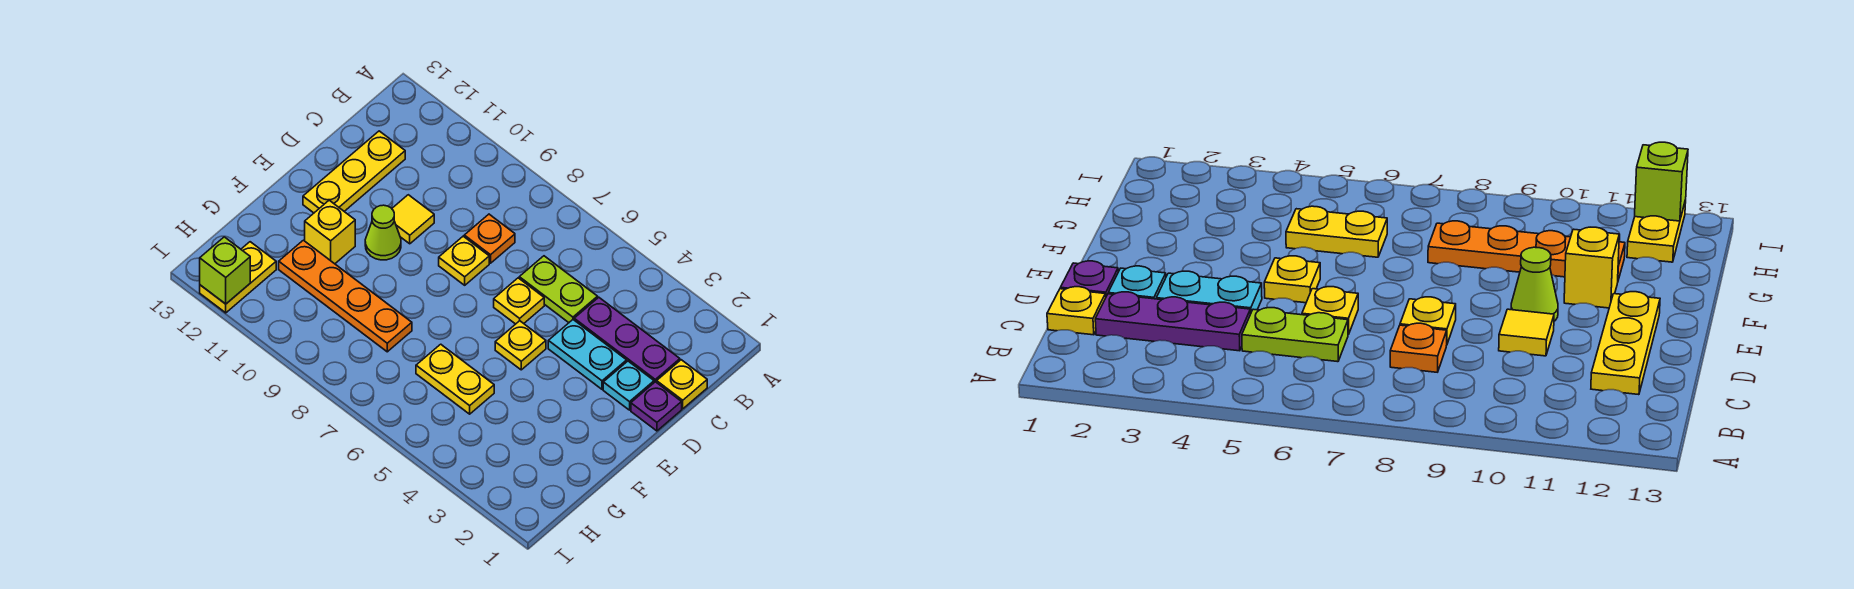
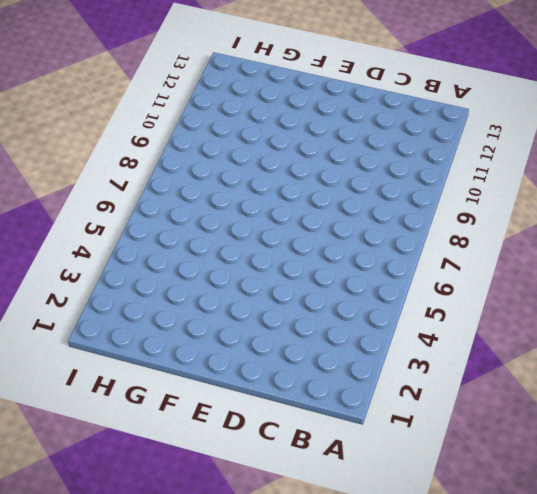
none -> yellow plate C1 level 1
none -> purple plate C2:C4 level 1
none -> lime plate C5:C6 level 1

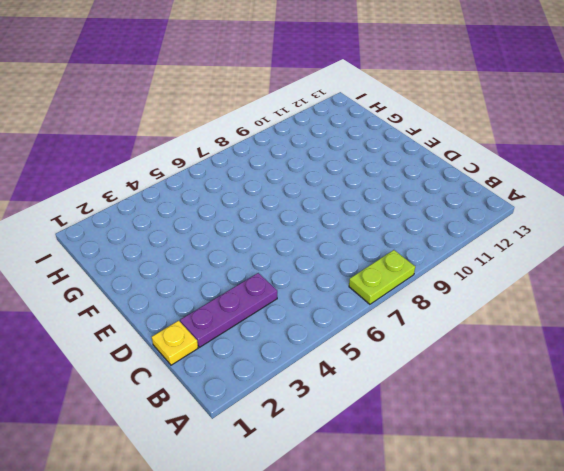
lime plate A7:A8 level 1 -> lime plate C5:C6 level 1
none -> orange plate C8 level 1
none -> yellow plate C12:E12 level 1
none -> purple plate D1 level 1

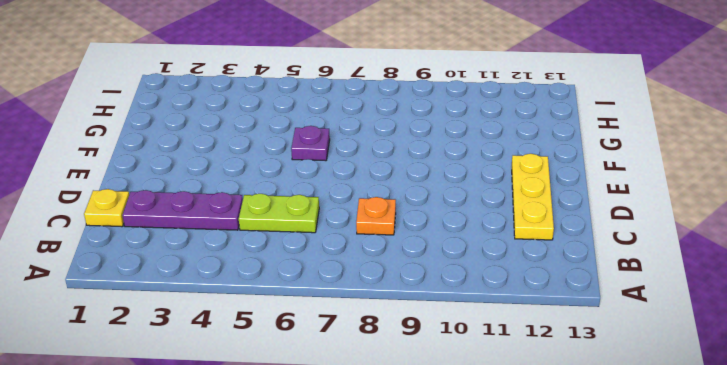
purple plate F6 level 1 -> purple plate D1 level 1
none -> cyan plate D2 level 1
none -> cyan plate D3:D4 level 1
none -> yellow plate D6 level 1

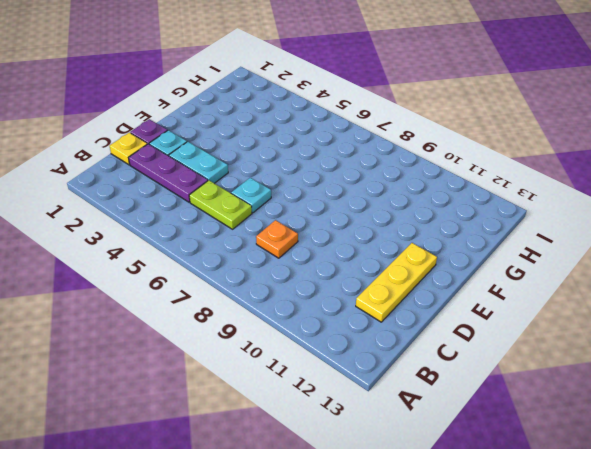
cyan plate D6 level 1 -> yellow plate D6 level 1
none -> yellow plate D8 level 1
none -> yellow tile D10 level 1
none -> yellow plate E5 level 1

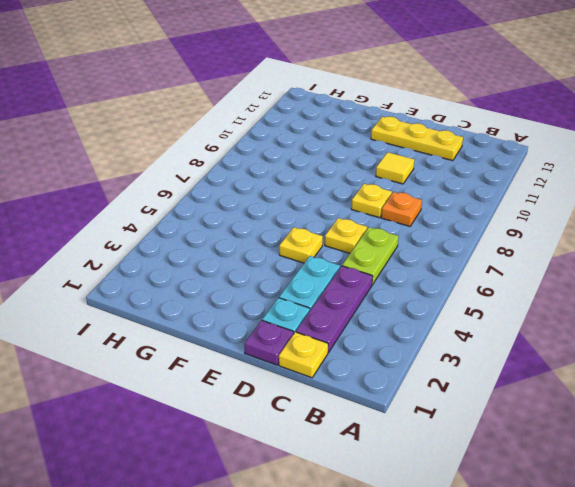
none -> lime cone E10 level 1
none -> yellow brick F11 level 1
none -> yellow plate G5:G6 level 1

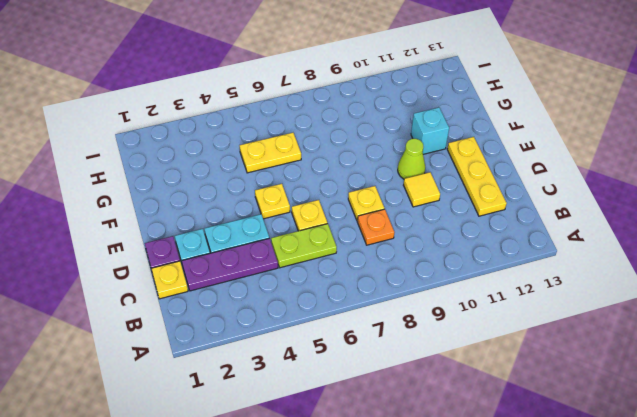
cyan brick F11 level 1 -> yellow brick F11 level 1
none -> orange plate G8:G11 level 1
none -> yellow plate H12:I12 level 1
none -> lime brick I12 level 2

